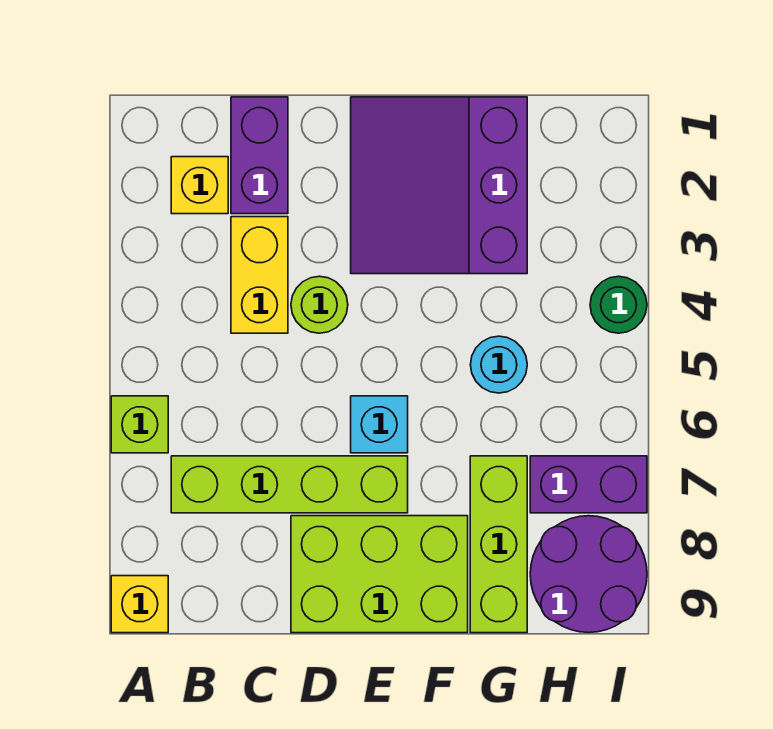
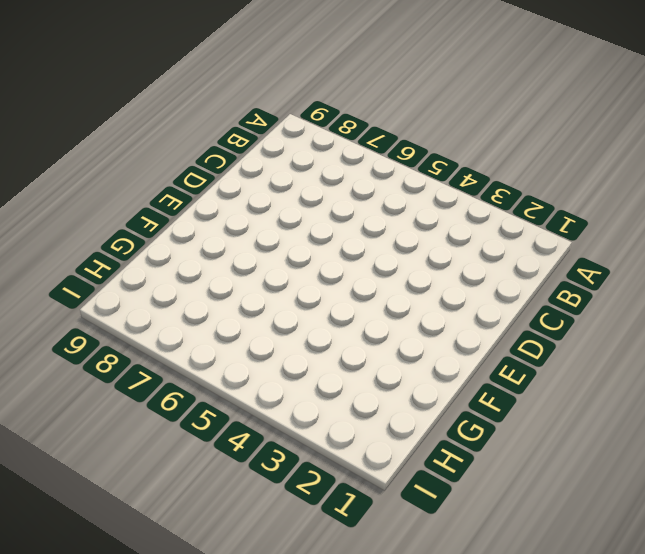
none -> lime brick A6 level 1
none -> yellow brick A9 level 1
none -> yellow brick B2 level 1

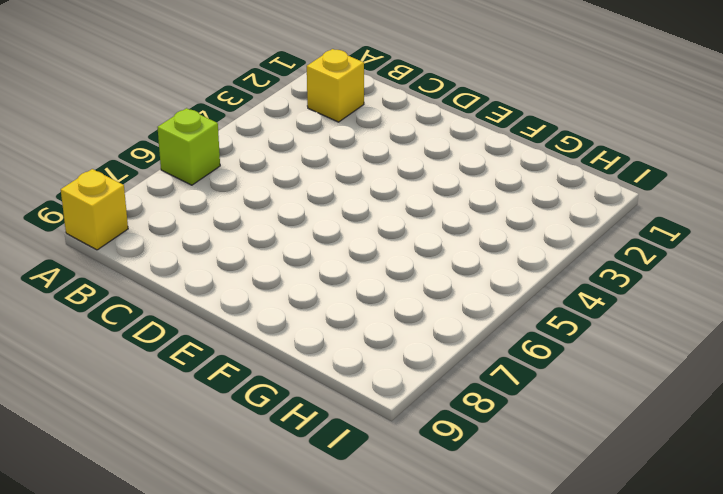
none -> lime brick B7:E7 level 1
none -> purple brick C1:C2 level 1
none -> yellow brick C3:C4 level 1

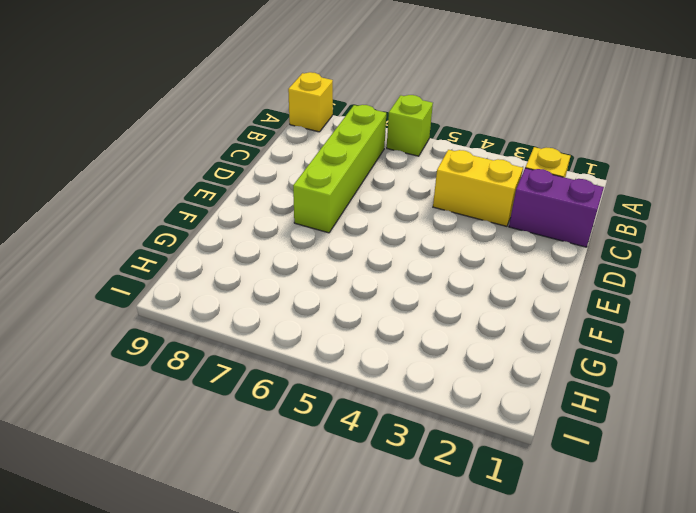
none -> lime round brick D4 level 1
none -> lime brick D8:F9 level 1
none -> purple slope E1:G3 level 1 top G

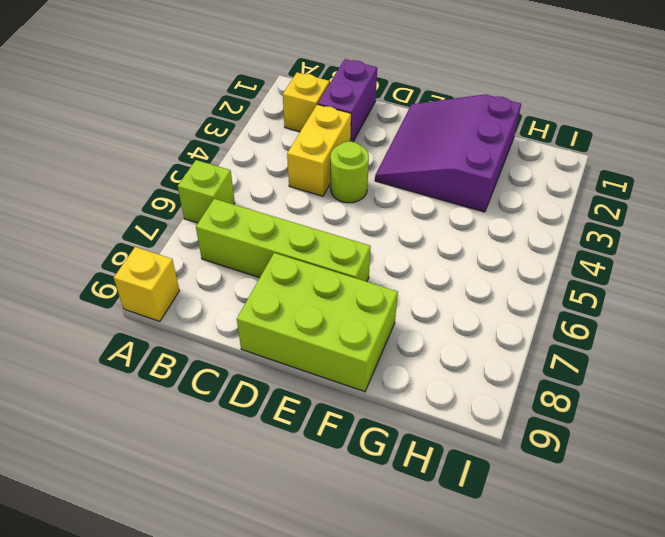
none -> cyan brick E6 level 1
none -> cyan round brick G5 level 1
none -> lime brick G7:G9 level 1

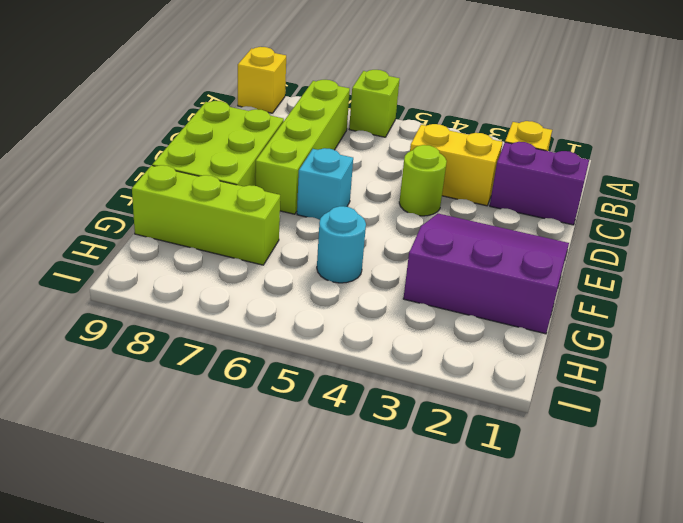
none -> purple brick H7:I7 level 1
none -> purple round brick H8:I9 level 1
none -> green round brick I4 level 1

